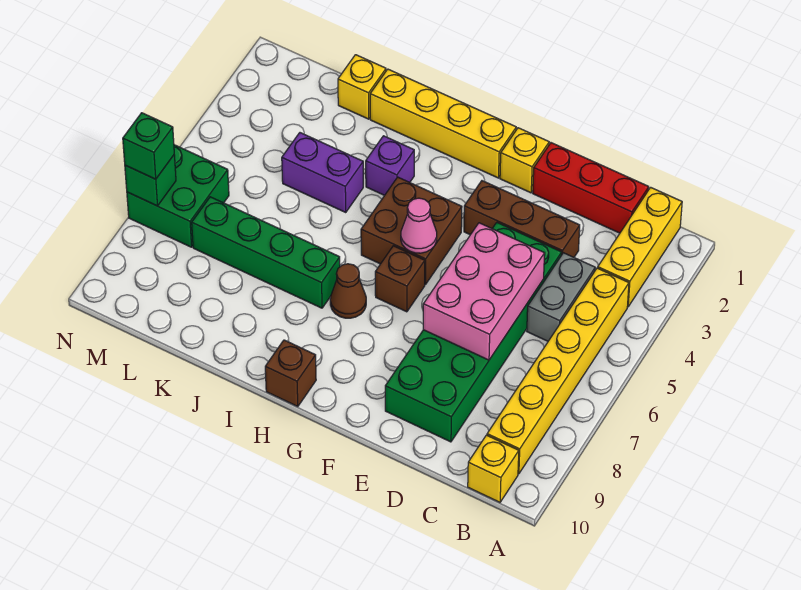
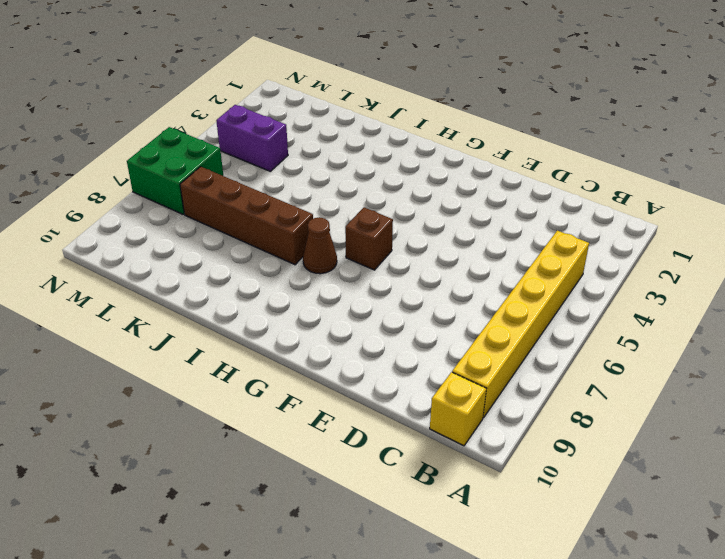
brown brick I7:L7 level 1 -> green brick I7:L7 level 1
purple brick L4:M4 level 1 -> purple brick J4:K4 level 1
none -> yellow brick B1:B3 level 1
none -> red brick C1:E1 level 1
none -> grey brick C4:C5 level 1

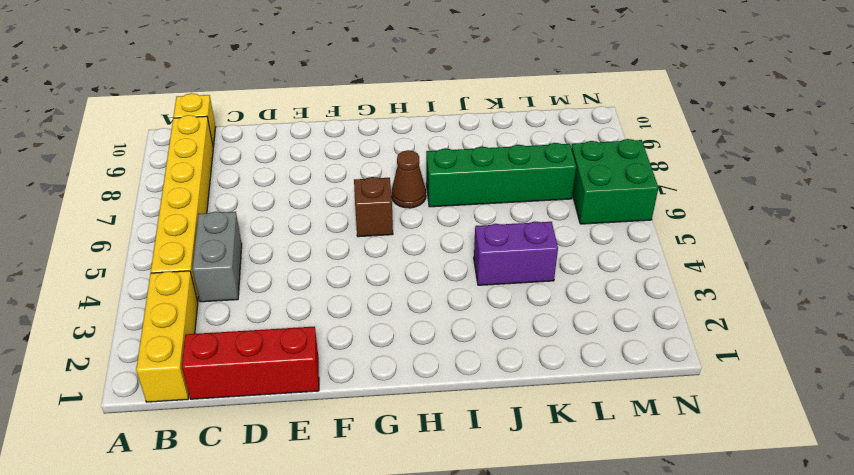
none -> brown brick D3:F3 level 1
none -> green brick D4:E9 level 1
none -> yellow brick F1 level 1

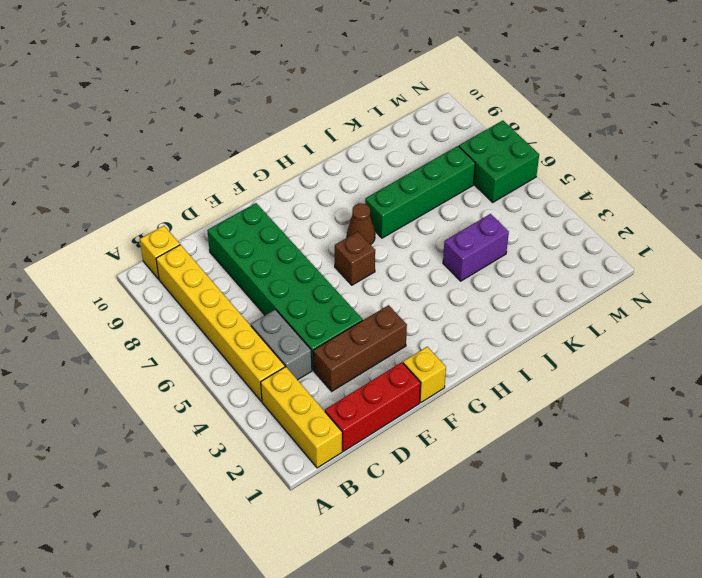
none -> yellow brick G1:J1 level 1
none -> brown brick G4:H5 level 1
none -> brown brick H10 level 1

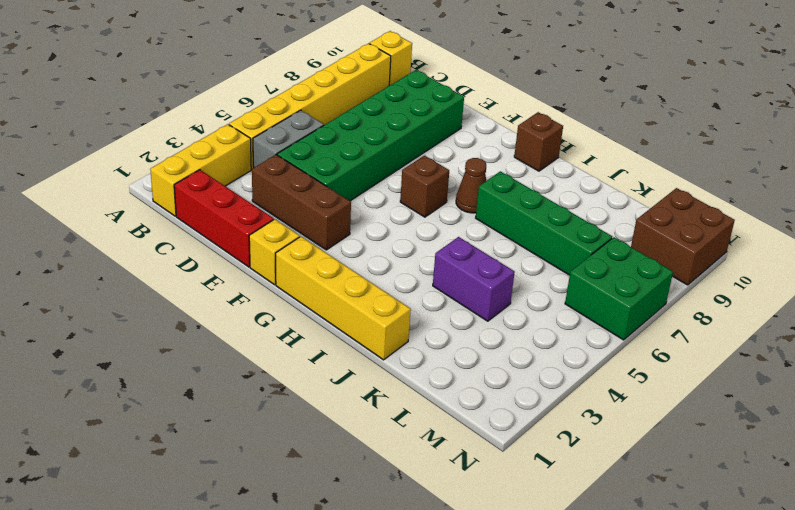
brown brick M9:N10 level 1 -> brown brick G4:H5 level 1
none -> purple brick I3 level 1
none -> yellow brick K1 level 1
none -> pink brick D5:E7 level 2

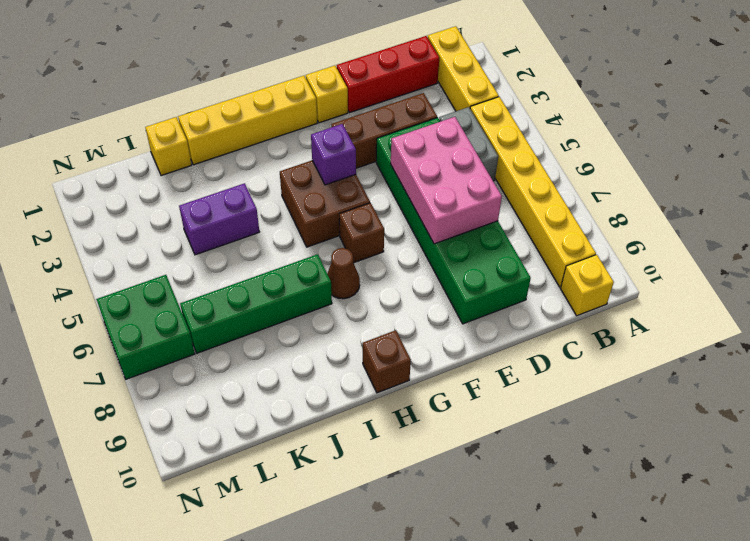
purple brick G4 level 2 -> purple brick I3 level 1
none -> pink cone G5 level 2
none -> green brick N7 level 2
none -> green brick N7 level 3

